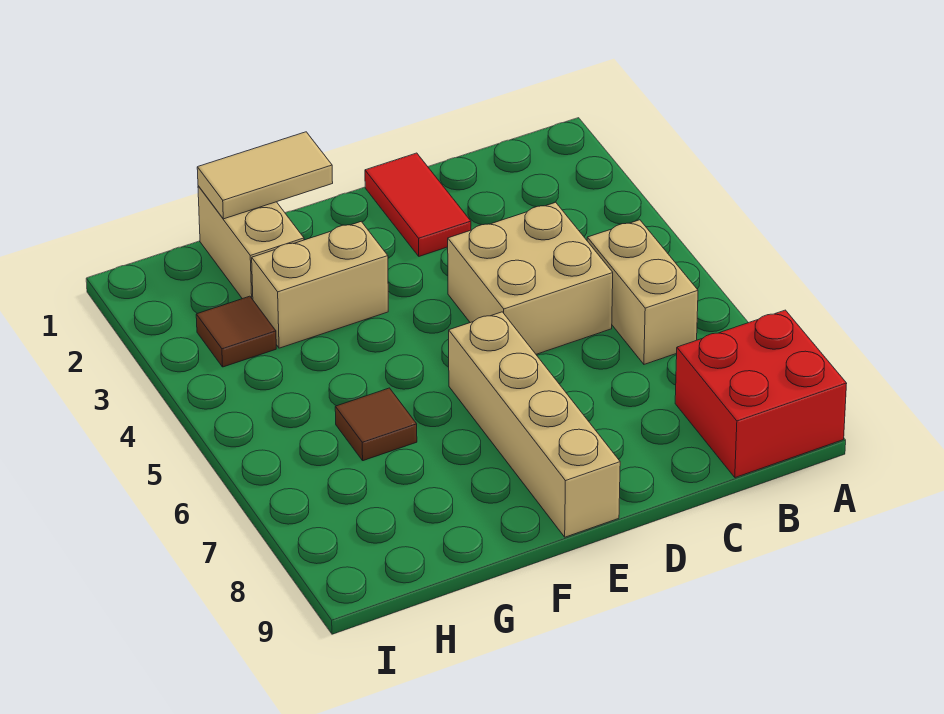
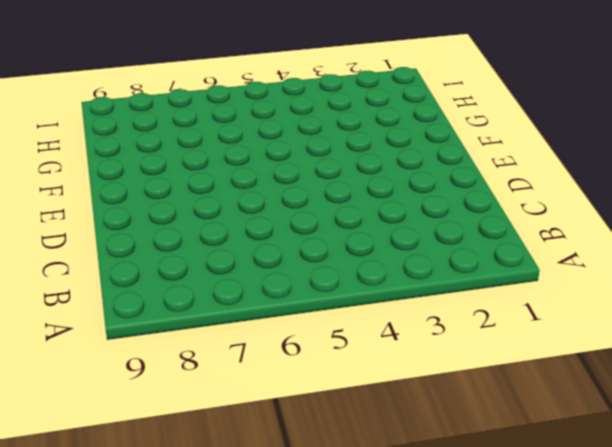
none -> red brick A8:B9 level 1
none -> tan brick B5:B6 level 1

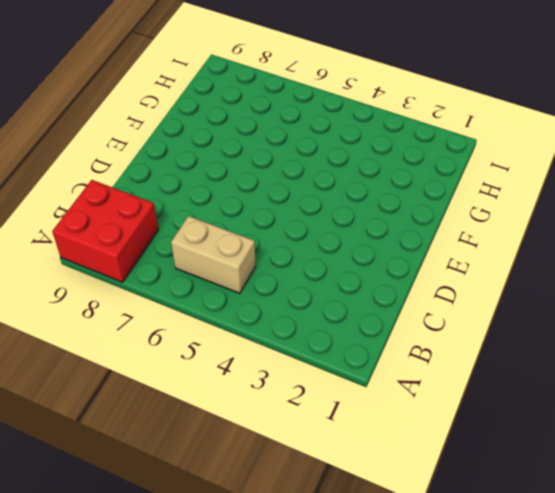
none -> tan brick C4:D5 level 1
none -> red tile D1:D2 level 1

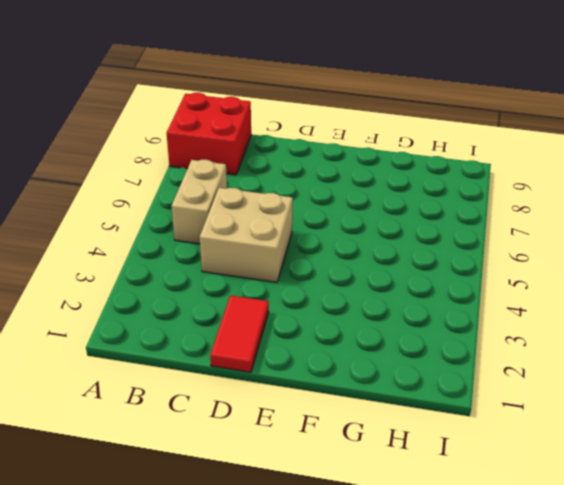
none -> tan brick E6:E9 level 1
none -> tan brick F3:G3 level 1

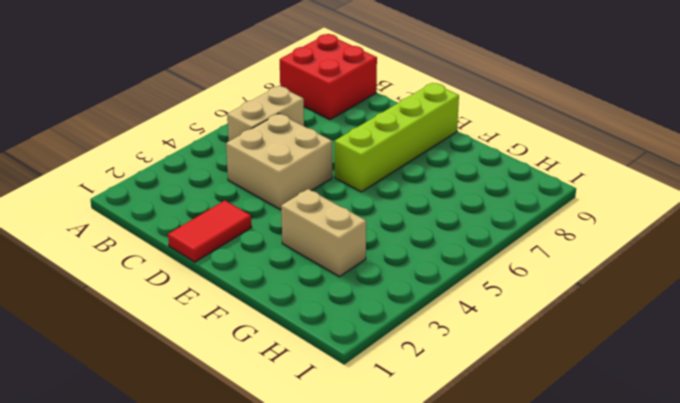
lime brick E6:E9 level 1 -> tan brick E6:E9 level 1
none -> tan brick G1:G2 level 1
none -> brown tile G6 level 1

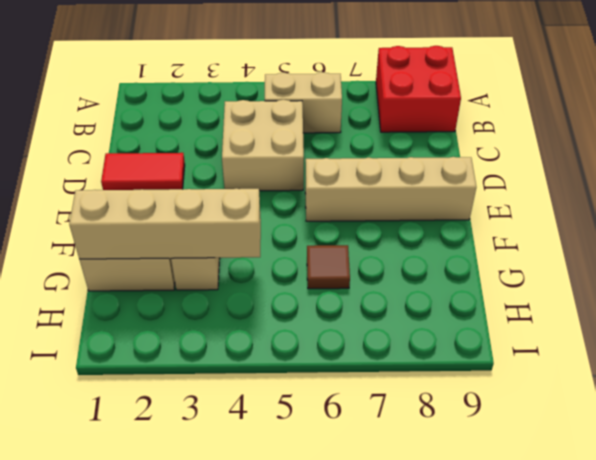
tan brick G1:G4 level 2 -> tan tile F1:G1 level 2
none -> brown tile H3 level 1

